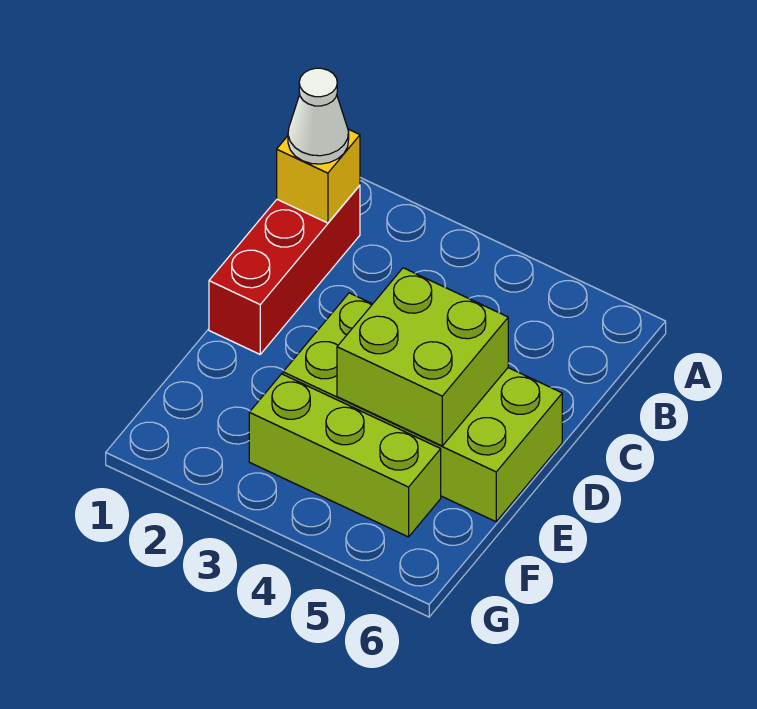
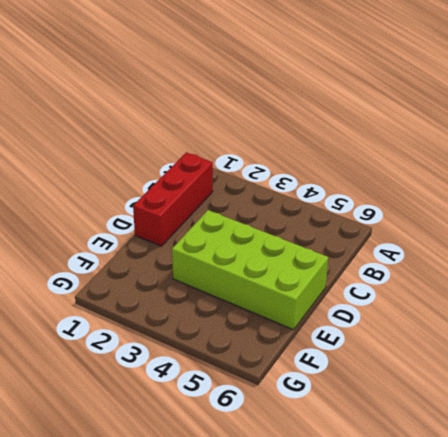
none -> lime brick F3:F5 level 1
none -> yellow brick B1 level 2

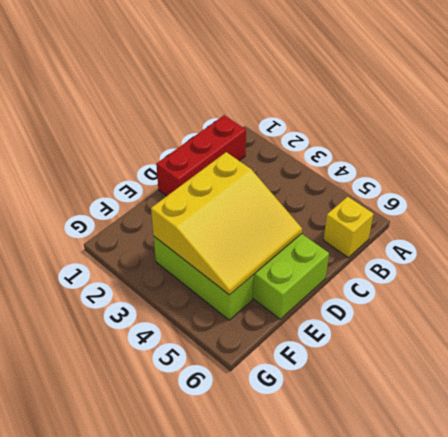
yellow brick B6 level 1 -> yellow brick B1 level 2
yellow slope D3:F5 level 2 top 3 -> lime brick D4:E5 level 2
none -> white cone B1 level 3

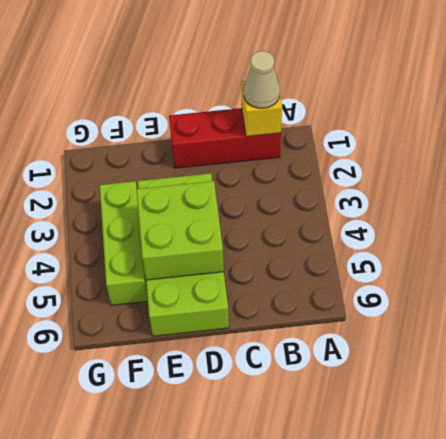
tan cone B1 level 3 -> white cone B1 level 3

